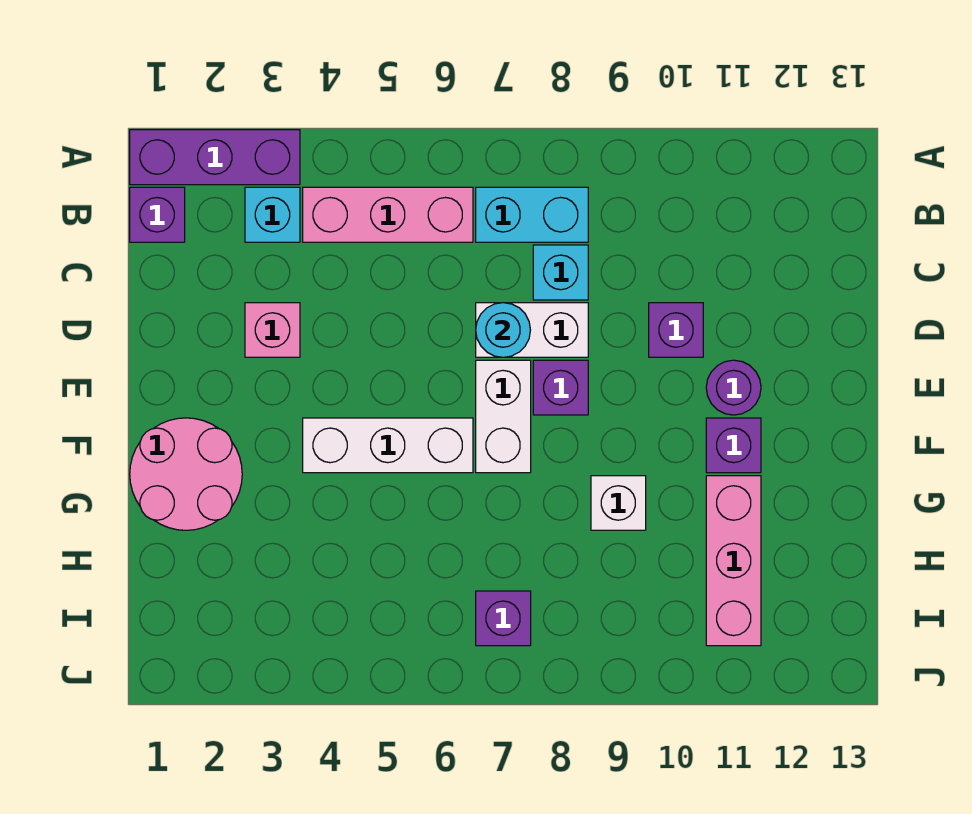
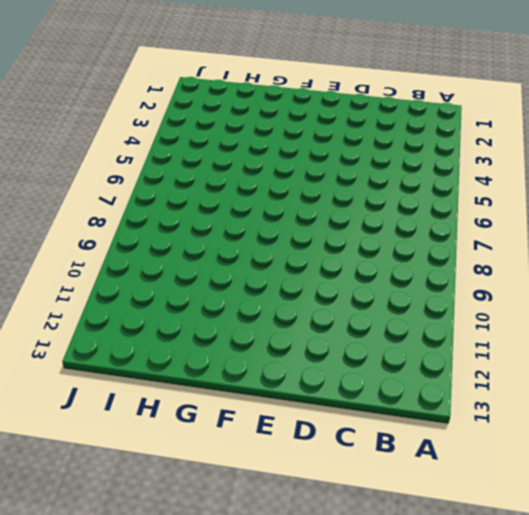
none -> purple brick A1:A3 level 1
none -> purple brick B1 level 1
none -> cyan brick B3 level 1

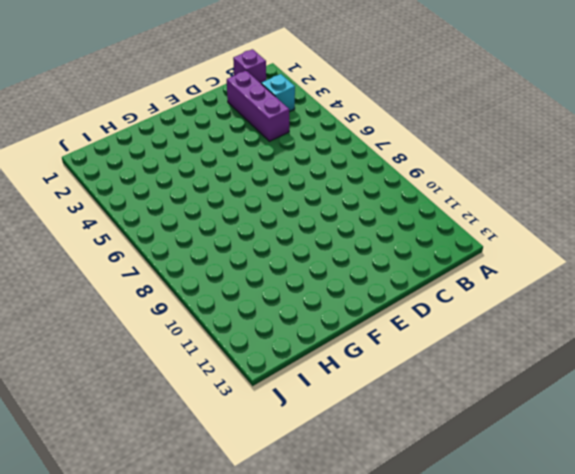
purple brick C2:C4 level 1 -> purple brick A1:A3 level 1
none -> pink brick B4:B6 level 1
none -> cyan brick B7:B8 level 1
none -> cyan brick C8 level 1

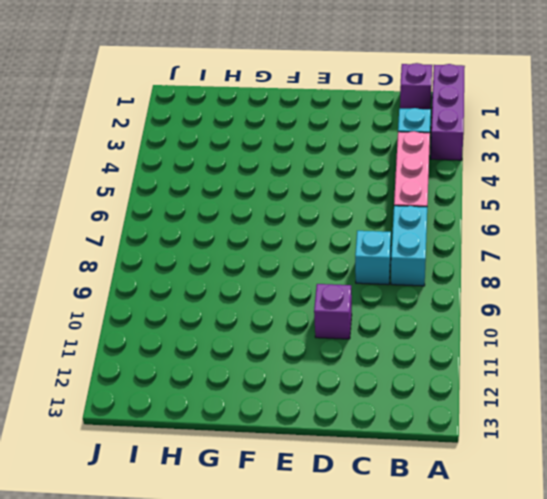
none -> pink brick D3 level 1
none -> white brick D7:D8 level 1
none -> white brick E7:F7 level 1

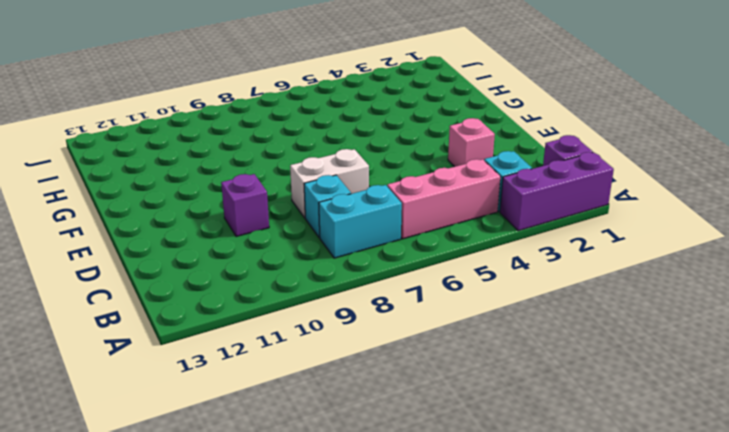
none -> white brick E7:F7 level 1
none -> purple brick E8 level 1
none -> purple round brick E11 level 1

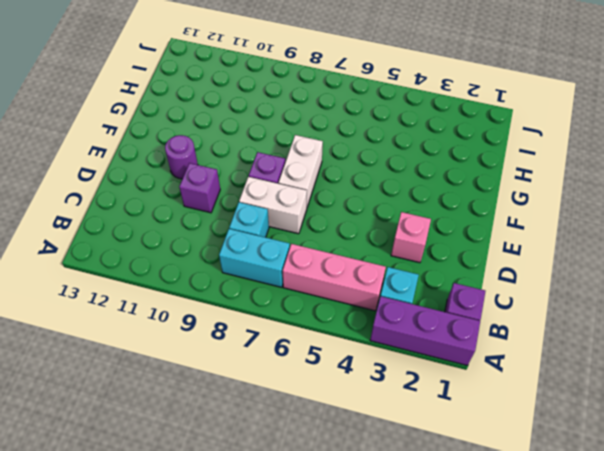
none -> pink round brick F1:G2 level 1
none -> white brick F4:F6 level 1
none -> purple brick F11 level 1

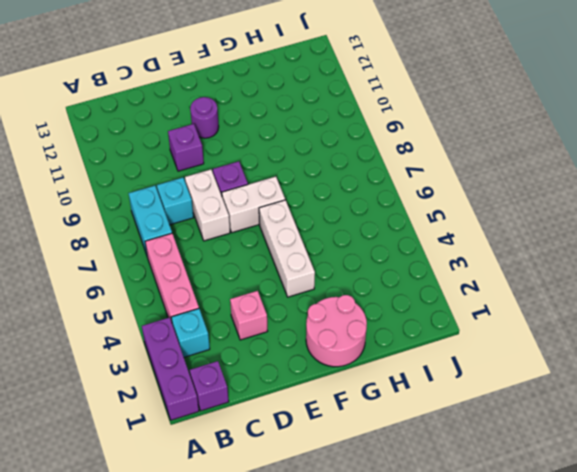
none -> purple brick F11 level 1
none -> white brick G9 level 1
none -> pink brick G11:I11 level 1

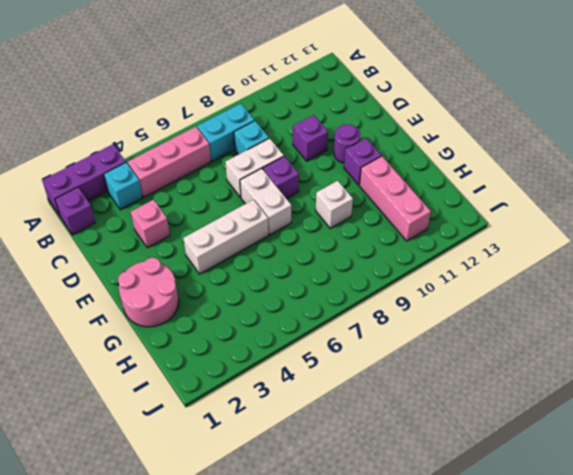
none -> purple brick I7 level 1
none -> cyan round brick D7 level 2

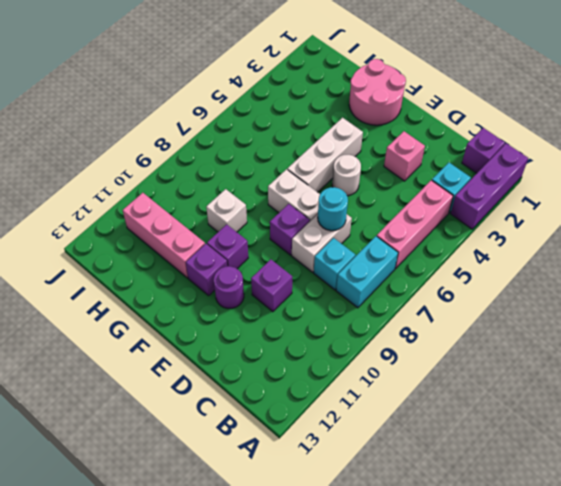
white round brick E5 level 1 -> none
purple brick F10 level 1 -> purple brick I7 level 1

